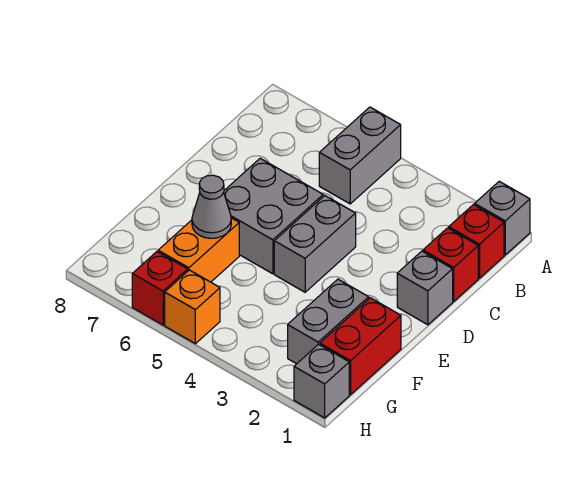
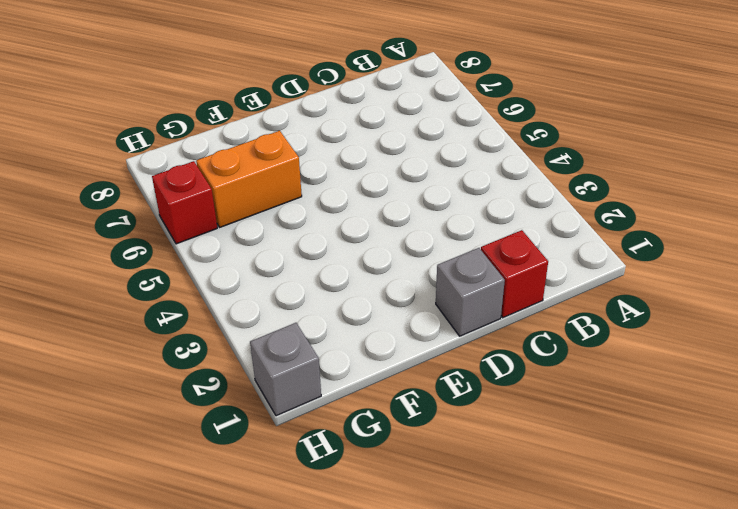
none -> grey brick A1 level 1
none -> grey brick A5:B5 level 1
none -> red brick B1 level 1

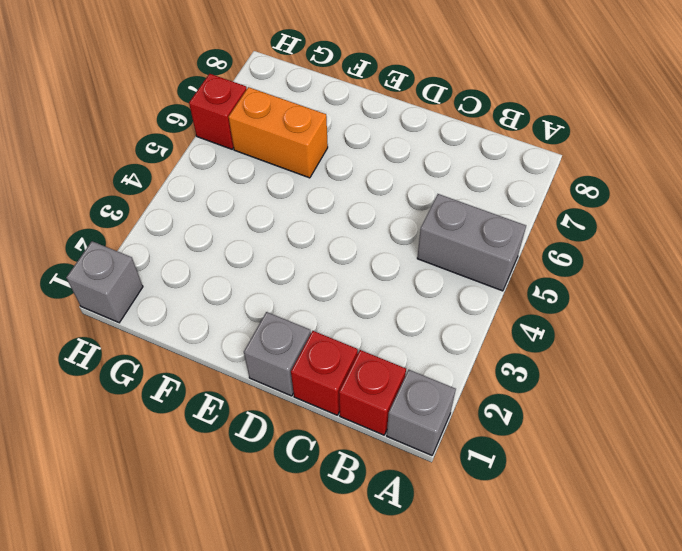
none -> grey brick D4:E4 level 1
none -> grey brick D5:E6 level 1
none -> red brick F1:G1 level 1

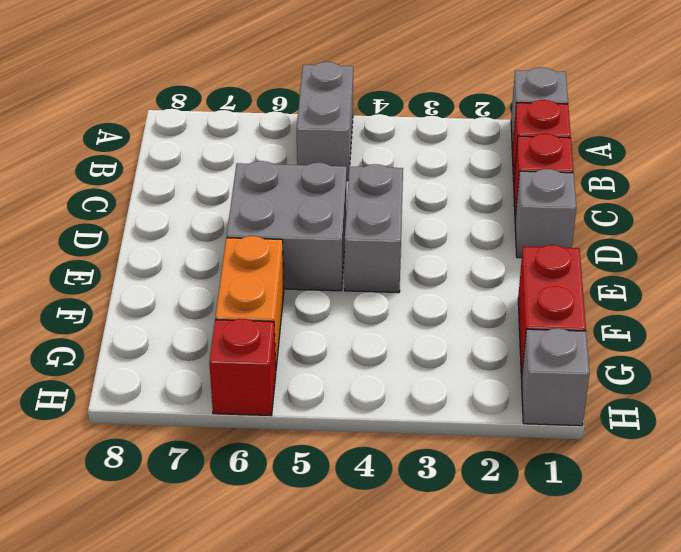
none -> grey brick F2:G2 level 1
none -> orange brick H5 level 1
none -> grey cone F6 level 2

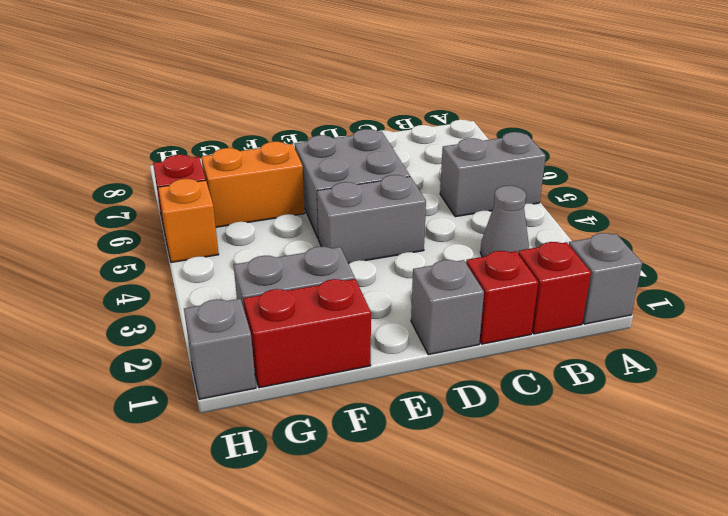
grey cone B3 level 1 -> grey cone F6 level 2

